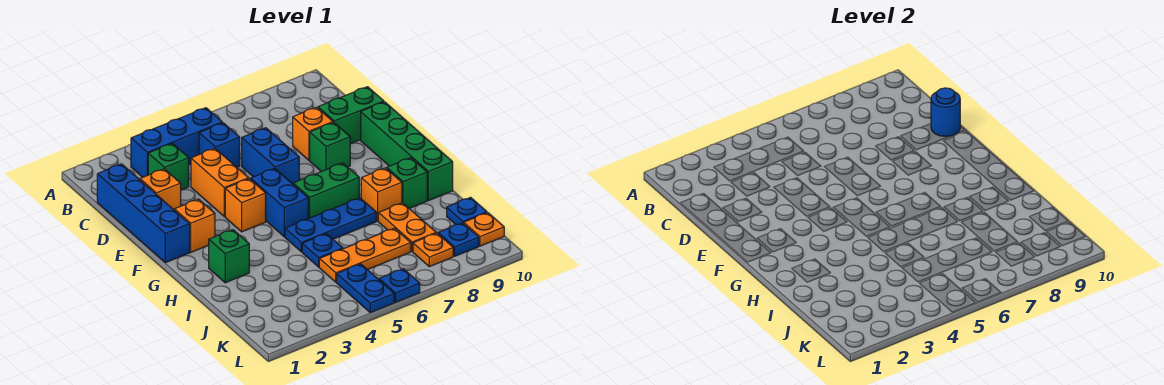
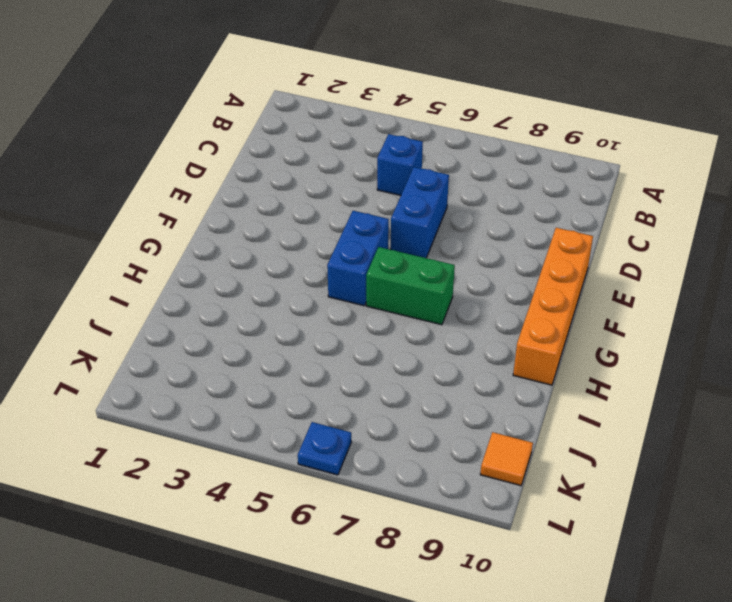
orange brick E10:H10 level 1 -> green brick E10:H10 level 1
orange tile K10 level 1 -> orange plate K10 level 1
none -> blue brick B3:B5 level 1
none -> blue brick C1:F1 level 1
none -> green brick C3 level 1

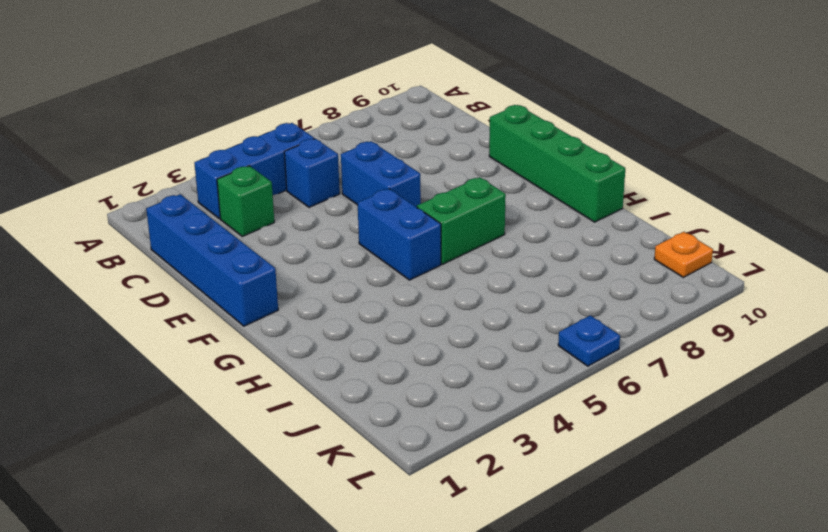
none -> orange brick D2 level 1
none -> orange brick D4:E4 level 1
none -> orange brick D8 level 1

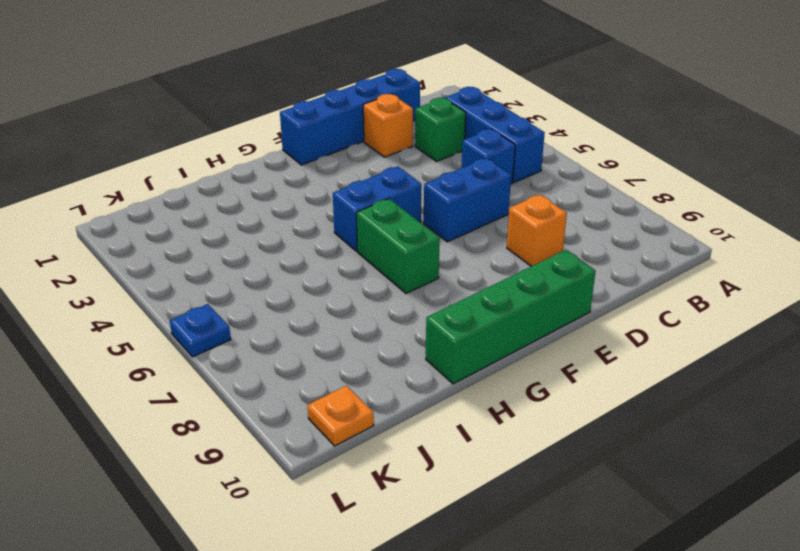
none -> orange brick D4:E4 level 1
none -> green brick D9:D10 level 1
none -> green brick E8 level 1

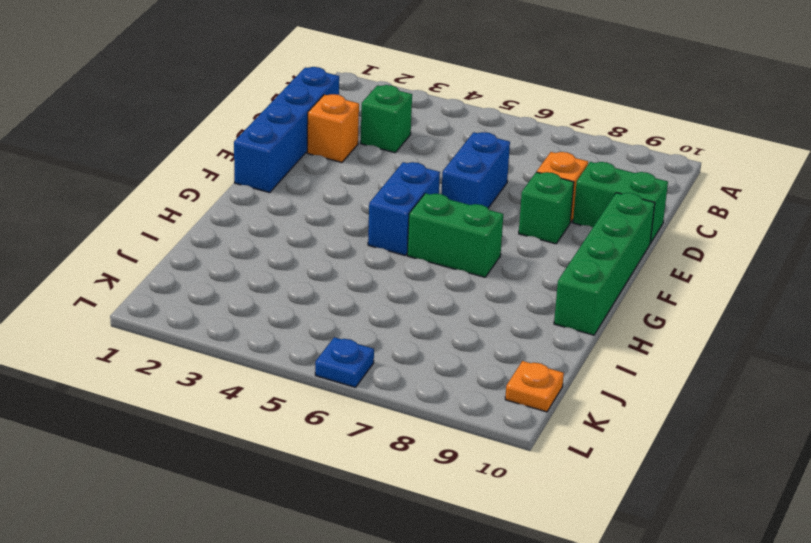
none -> blue brick B3:B5 level 1
none -> blue brick C5 level 1
none -> orange brick D4:E4 level 1

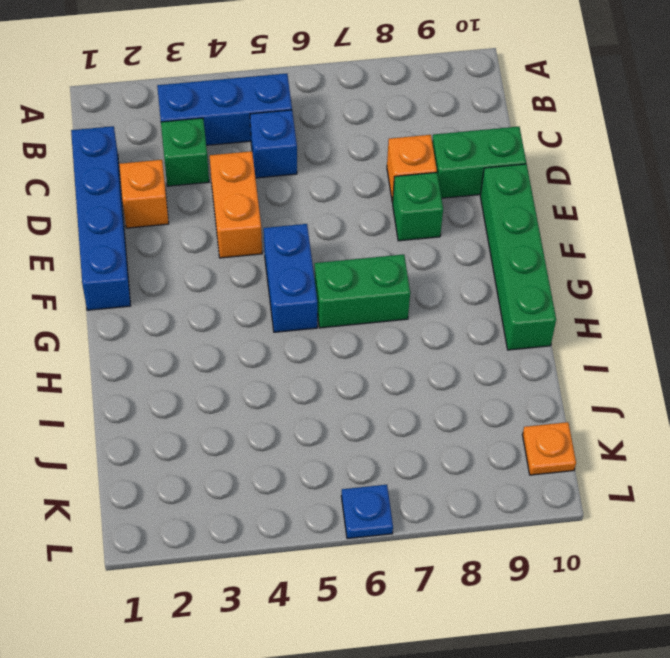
none -> blue brick D6:E6 level 1
none -> orange brick F2 level 1
none -> orange brick F4 level 1

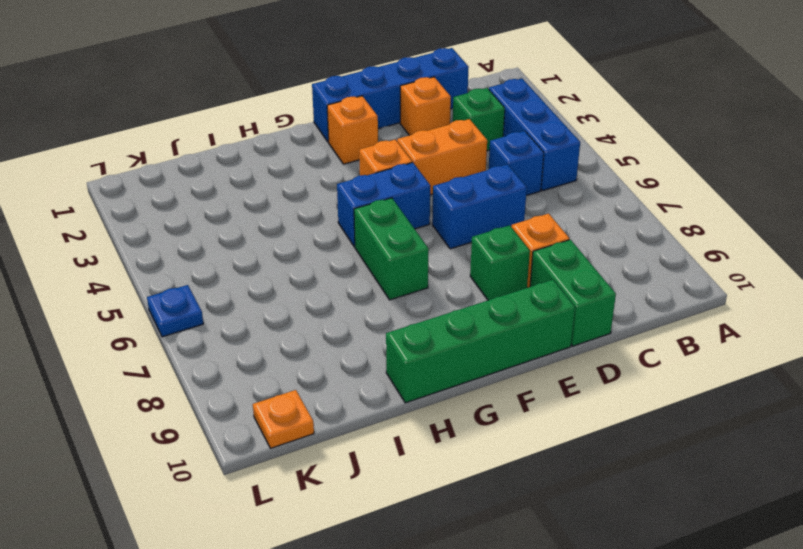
none -> green brick H2 level 1
none -> blue plate H5:H7 level 1
none -> orange brick H8 level 1

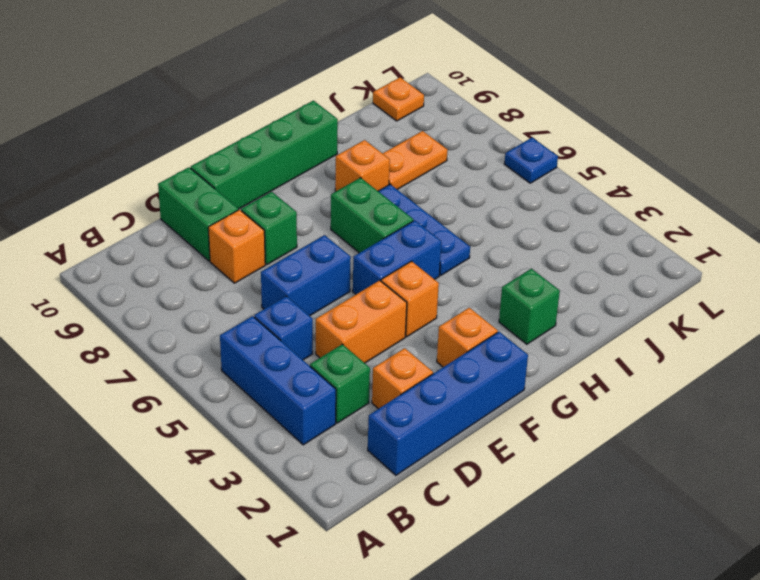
none -> green brick H9 level 1
none -> blue plate I5 level 1
none -> orange plate J5:J7 level 1

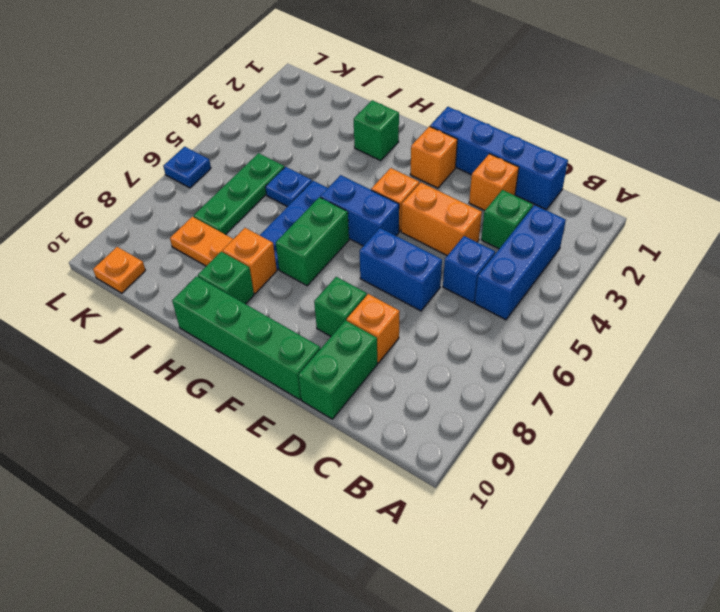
green plate J5:J7 level 1 -> orange plate J5:J7 level 1
none -> blue plate J10 level 1
none -> blue plate K5:L5 level 1
none -> orange plate K8 level 1

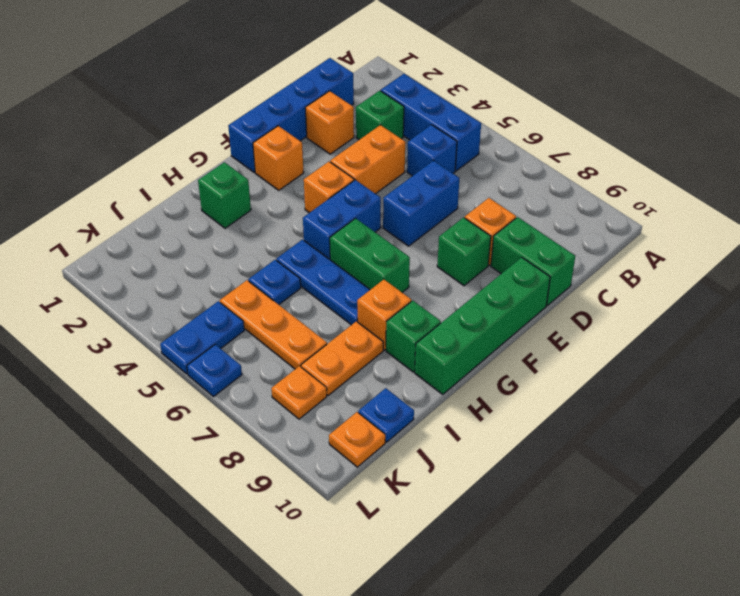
none -> blue plate K9 level 1
none -> blue round brick D10 level 2

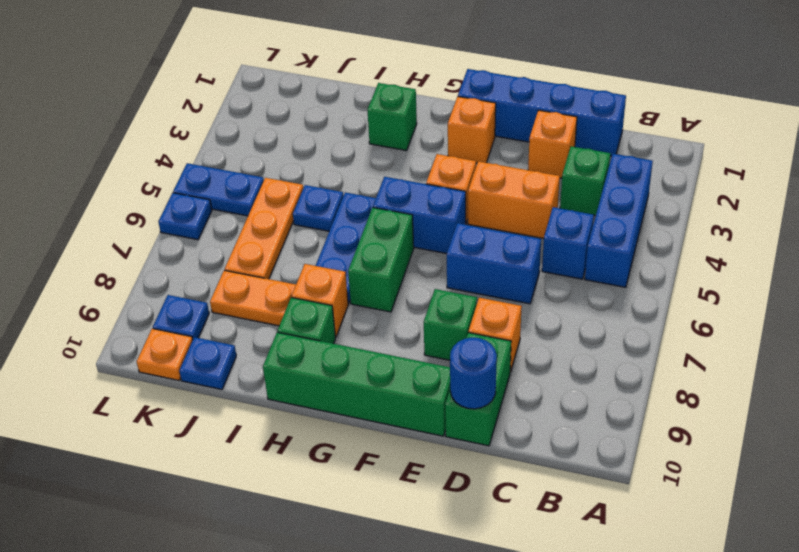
none -> orange plate K8 level 1

